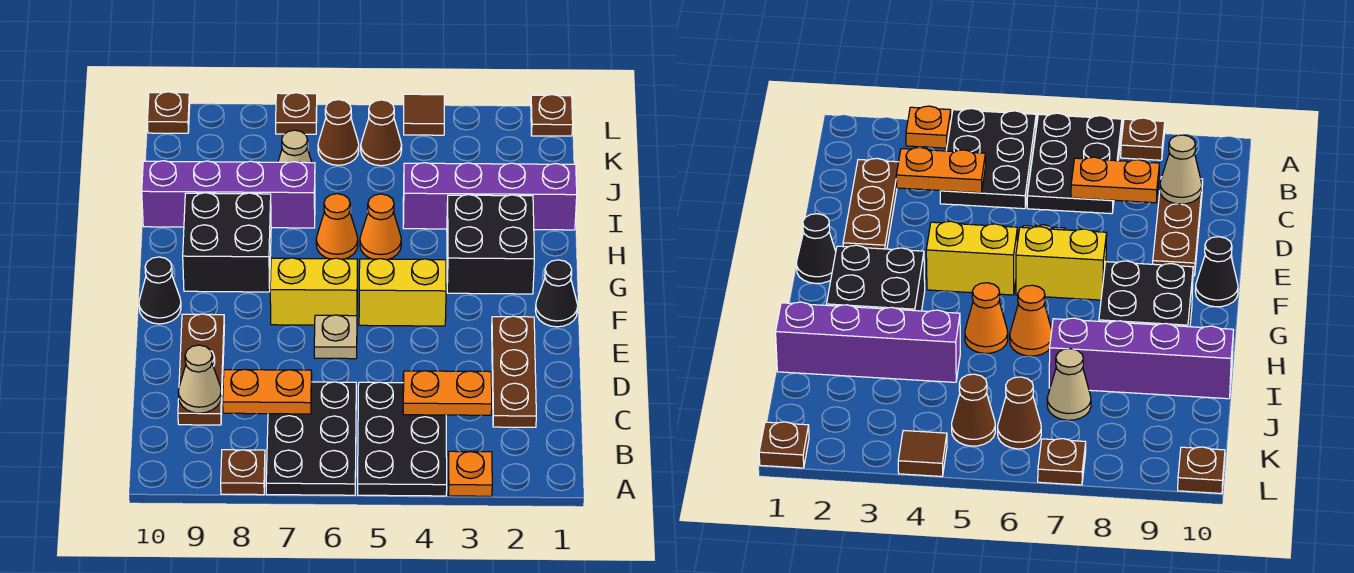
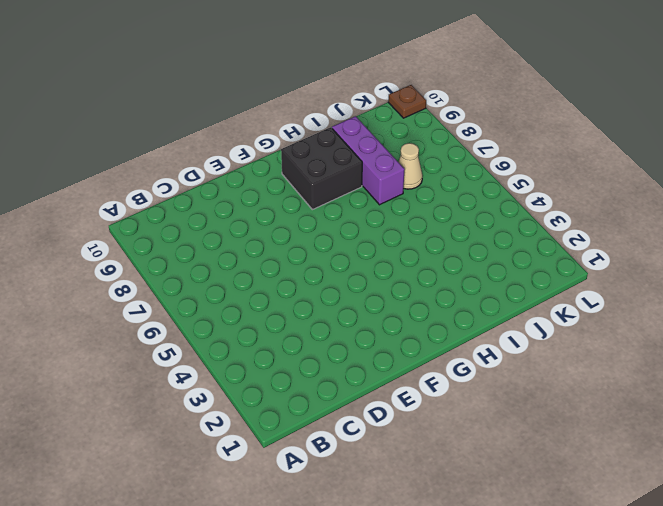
purple brick I7:I9 level 1 -> purple brick I7:I10 level 1
none -> orange plate A3 level 1
none -> black plate A4:C5 level 1
none -> black plate A6:C7 level 1

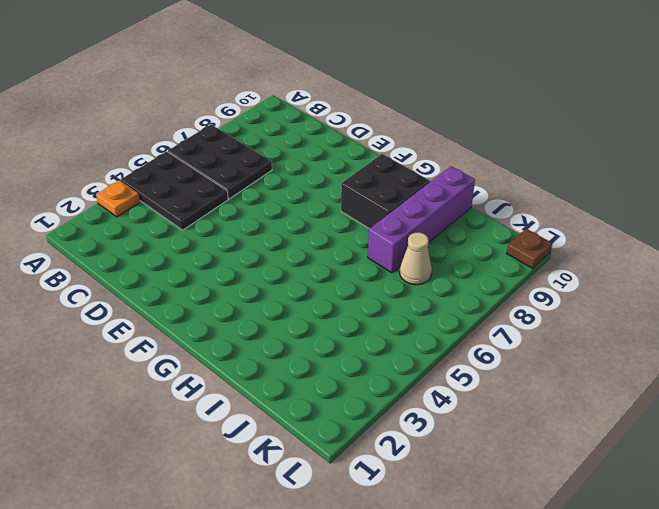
none -> brown plate A8 level 1
none -> brown plate C2:E2 level 1
none -> brown plate C9:E9 level 1

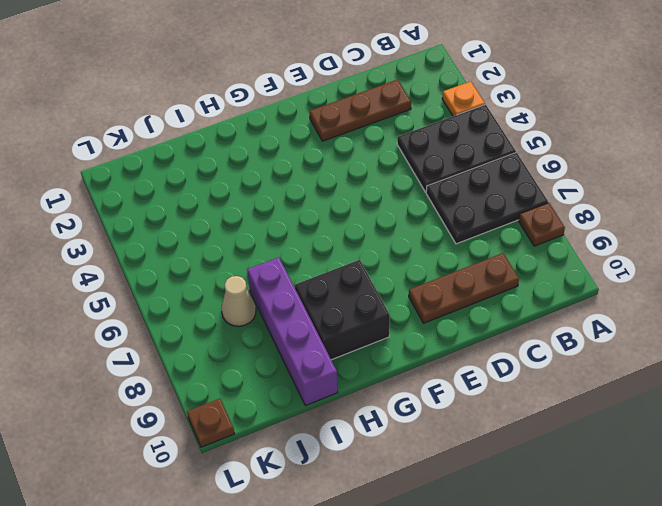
none -> tan plate E6 level 1
none -> black cone F1 level 1
none -> yellow brick F4:F5 level 1

